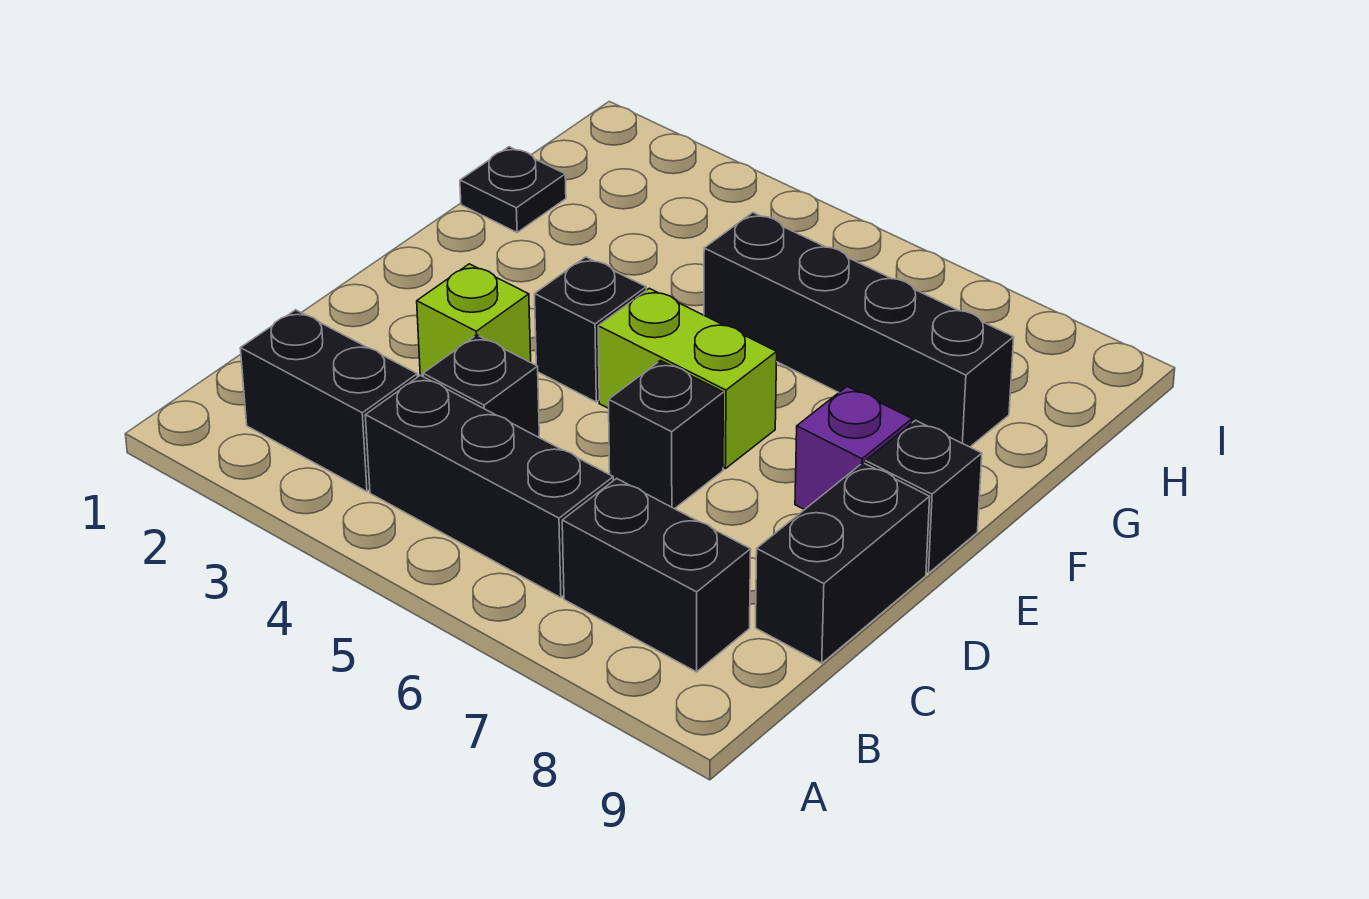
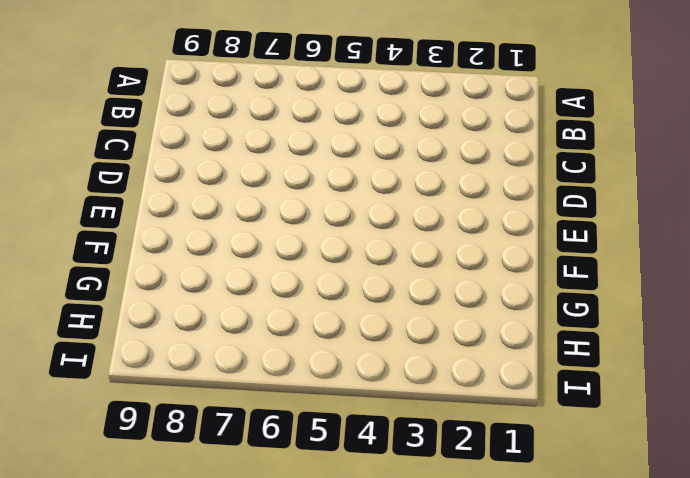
none -> black brick B2:B3 level 1
none -> black brick B4:B6 level 1
none -> black brick B7:B8 level 1

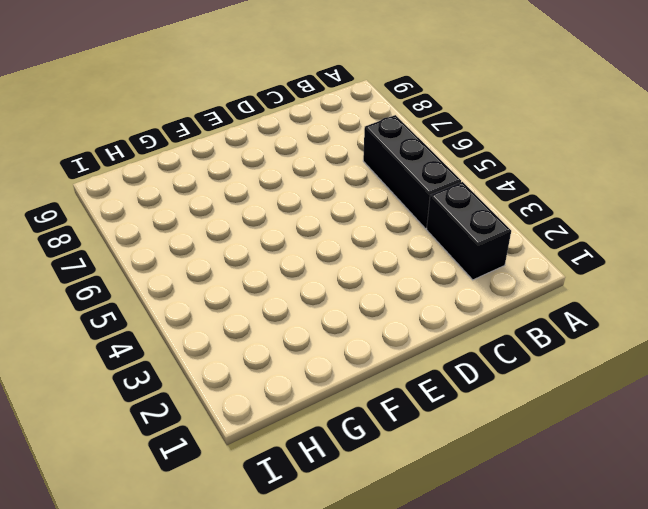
none -> black brick B7:B8 level 1
none -> black brick C4 level 1
none -> black brick C9:D9 level 1

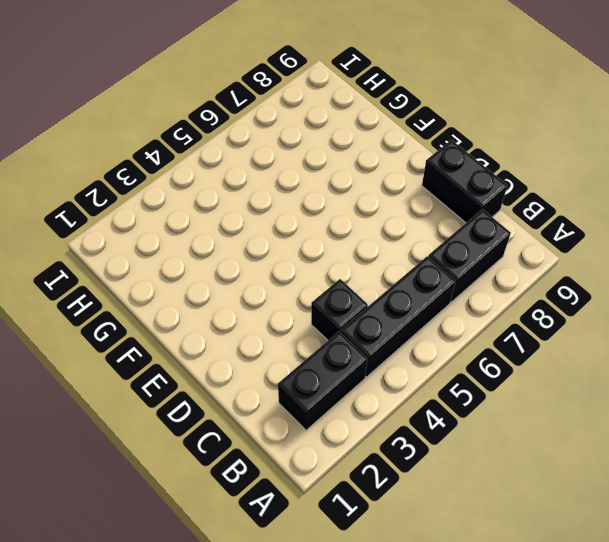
none -> lime brick D3 level 1
none -> black brick D6 level 1
none -> black brick E4 level 1

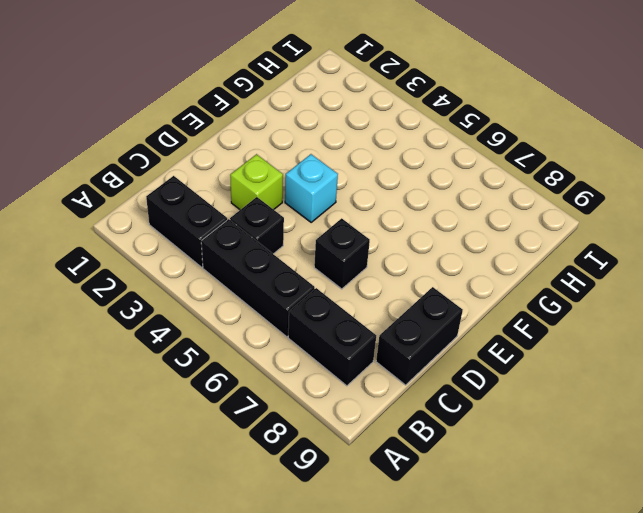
cyan brick E4 level 1 -> black brick E4 level 1
none -> lime brick E5:E6 level 1
none -> purple brick E8 level 1
none -> black brick E9 level 1

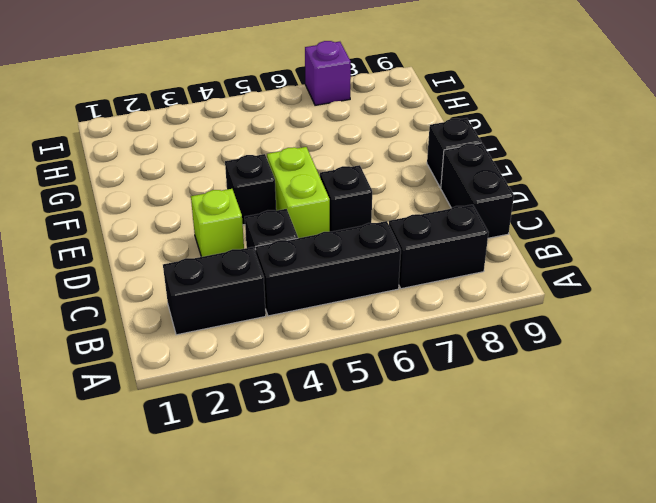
lime brick D5:E5 level 1 -> lime brick E5:E6 level 1
purple brick I7 level 1 -> purple brick E8 level 1
none -> black plate G1 level 1
none -> black brick G5:G8 level 1

